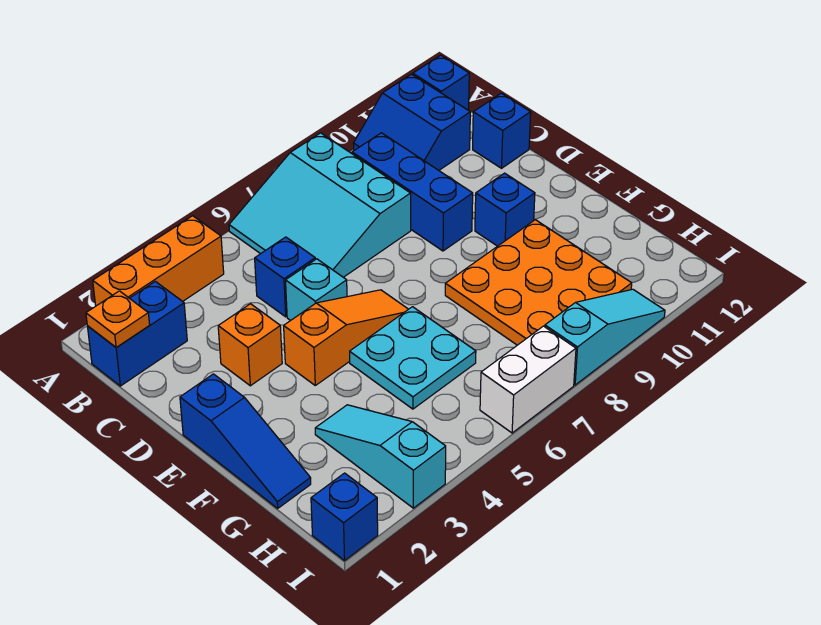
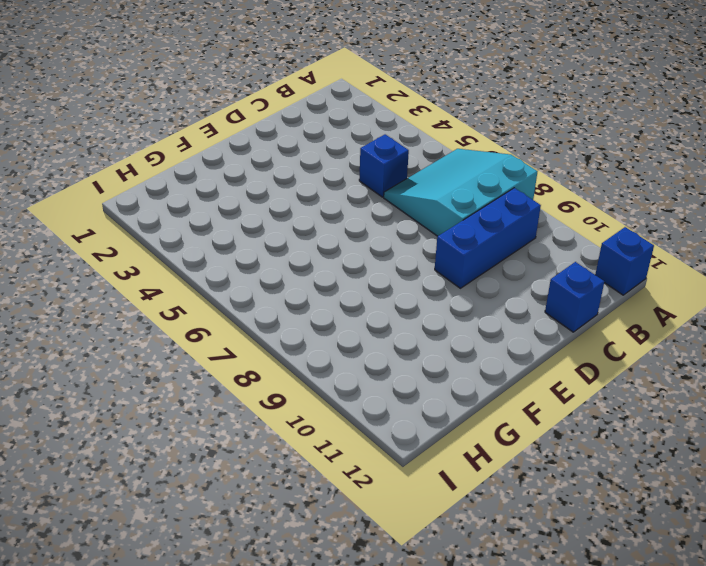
none -> orange brick A2:A4 level 1
none -> blue slope A10:B11 level 1 top 11
none -> blue brick B1:B2 level 1

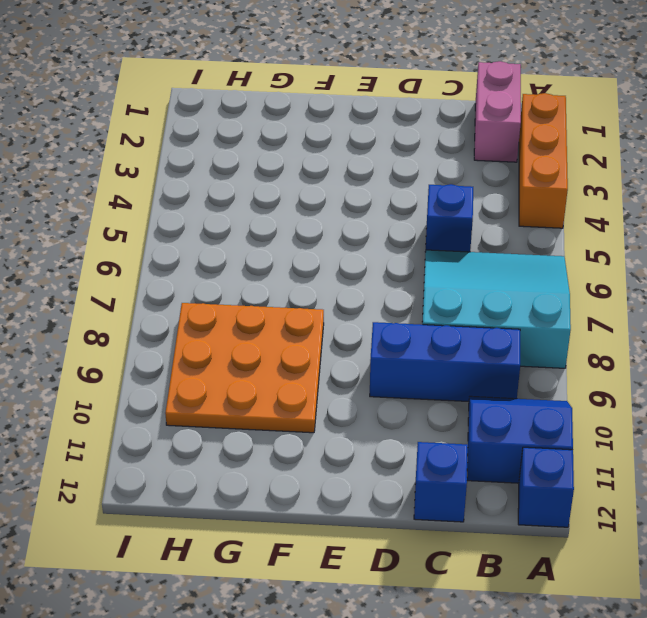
pink brick B1:B2 level 1 -> blue brick B1:B2 level 1
none -> orange brick D3 level 1
none -> cyan brick D5 level 1
none -> blue slope E1:G1 level 1 top E

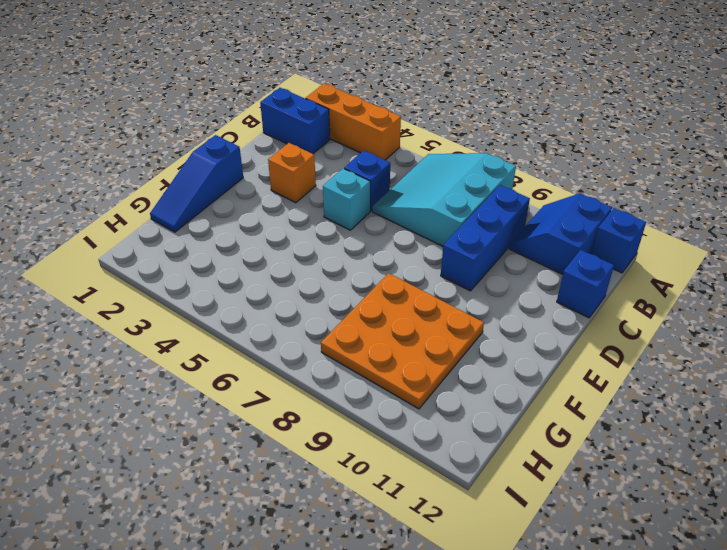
none -> orange slope E4:E6 level 1 top 4
none -> blue brick E10 level 1
none -> cyan plate F5:G6 level 1

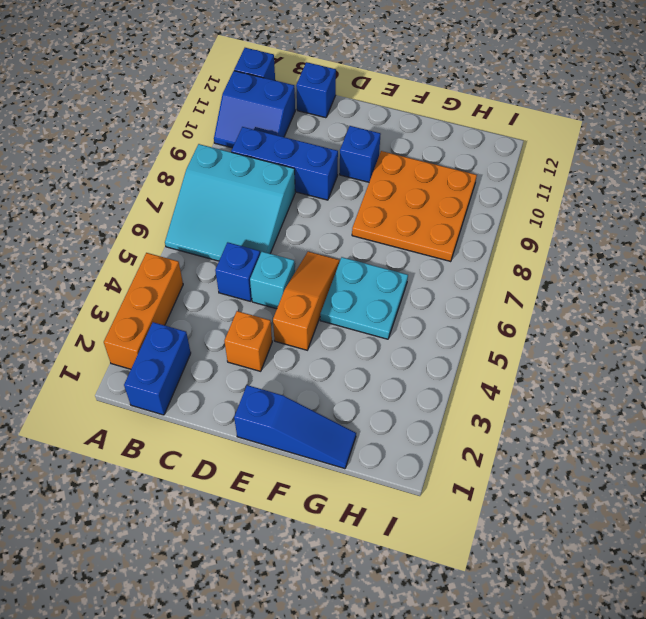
none -> cyan slope G3:I3 level 1 top I
none -> blue brick I1 level 1
none -> white brick I6:I7 level 1

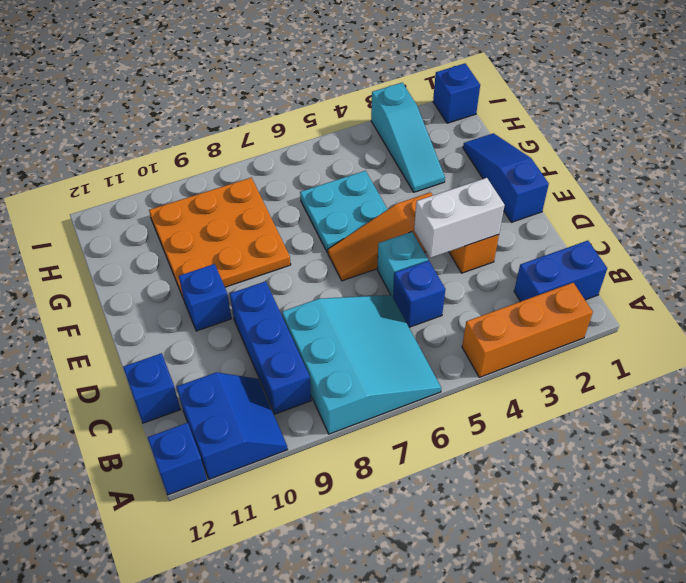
white brick D3:D4 level 2 -> white brick I6:I7 level 1
none -> cyan slope I8:I10 level 1 top 8
none -> orange plate B1 level 2

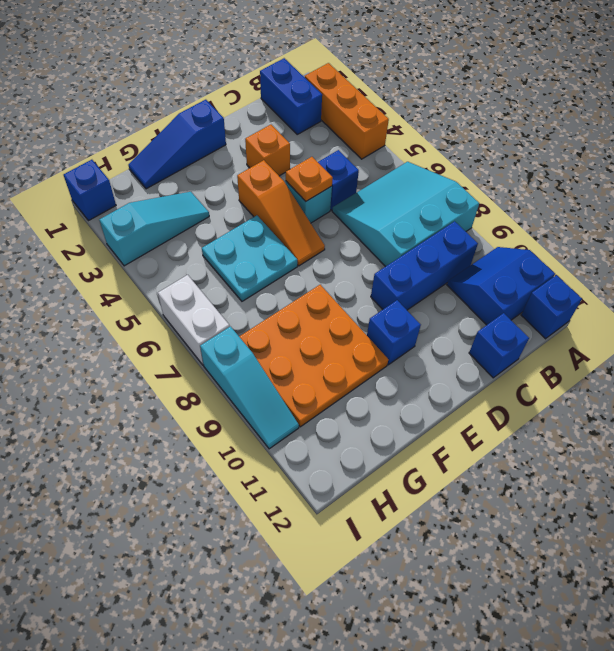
orange plate D5 level 2 -> orange plate B1 level 2

